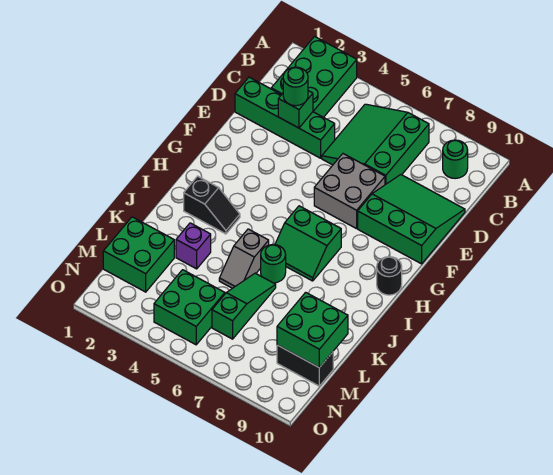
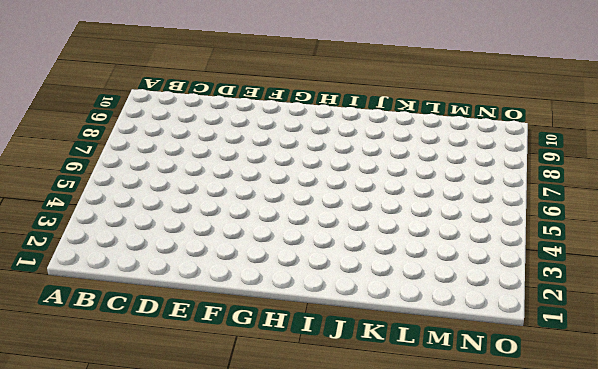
none -> green brick A2:C3 level 1
none -> green slope B5:D7 level 1 top 7
none -> green round brick B9 level 1

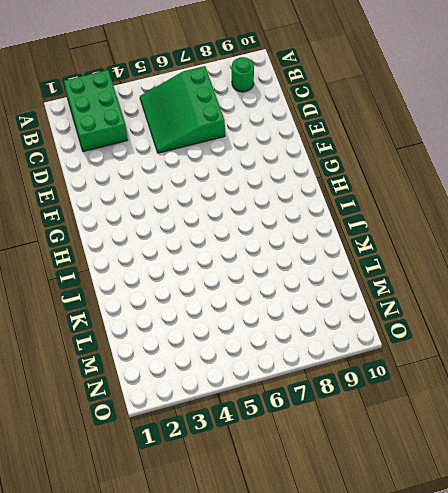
none -> green brick D1:D4 level 1
none -> green slope D8:F10 level 1 top F
none -> grey brick E6:F7 level 1

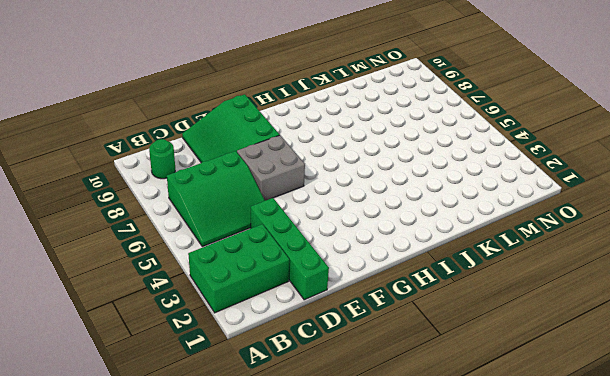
none -> green slope H6:I7 level 1 top H
none -> black round brick H10 level 1
none -> black slope I2:I3 level 1 top 2

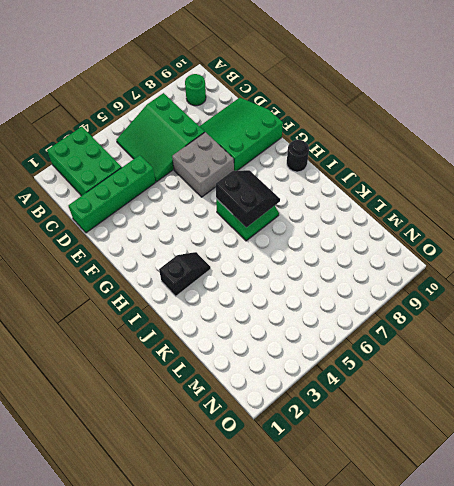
black slope H6:I7 level 2 top 6 -> none
none -> grey slope J5:K5 level 1 top J
none -> green round brick J6 level 1
none -> purple brick K3 level 1

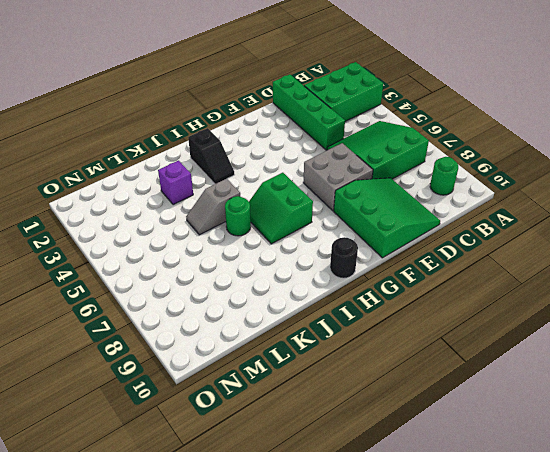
none -> green slope K6:M6 level 1 top M
none -> green brick L1:M2 level 1
none -> green brick M4:N5 level 1

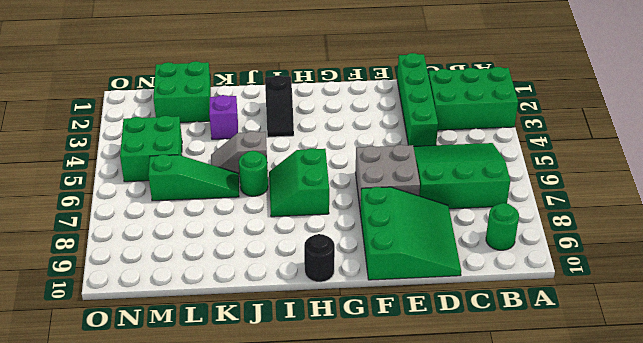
none -> black brick M9:M10 level 1
none -> green brick D3 level 2
none -> green brick L9:M10 level 2

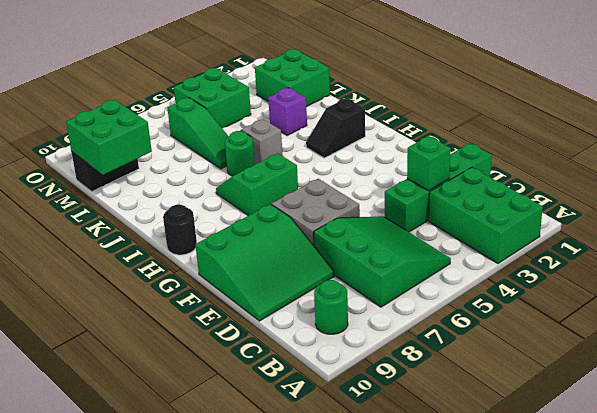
none -> green round brick D3 level 3

